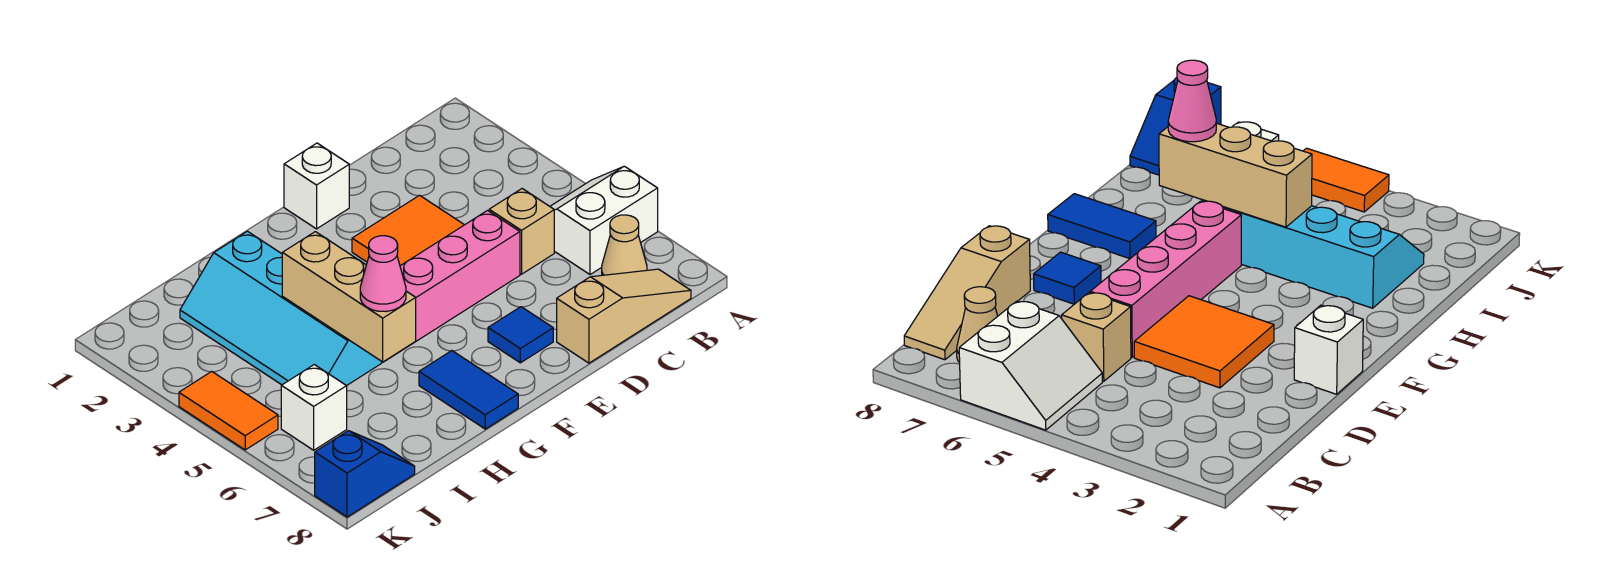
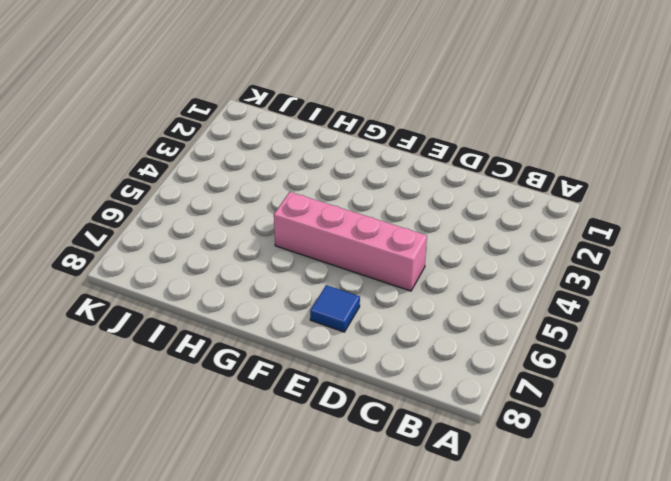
none -> white slope A5:B6 level 1 top 6
none -> tan cone B7 level 1
none -> tan slope B8:D8 level 1 top D

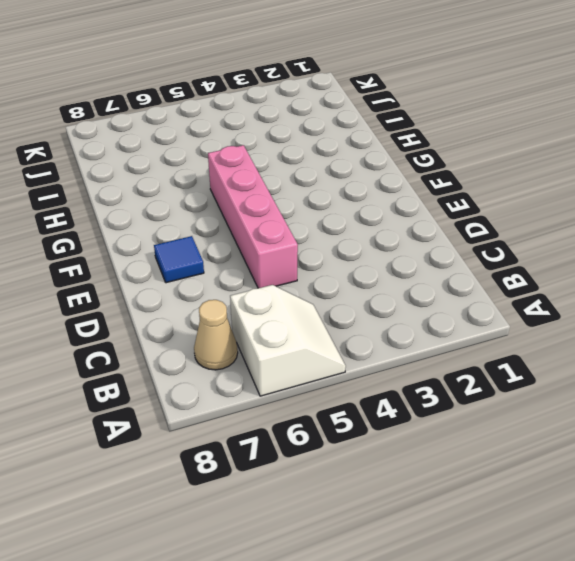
none -> tan slope B8:D8 level 1 top D
none -> tan brick C5 level 1
none -> orange tile D3:E4 level 1

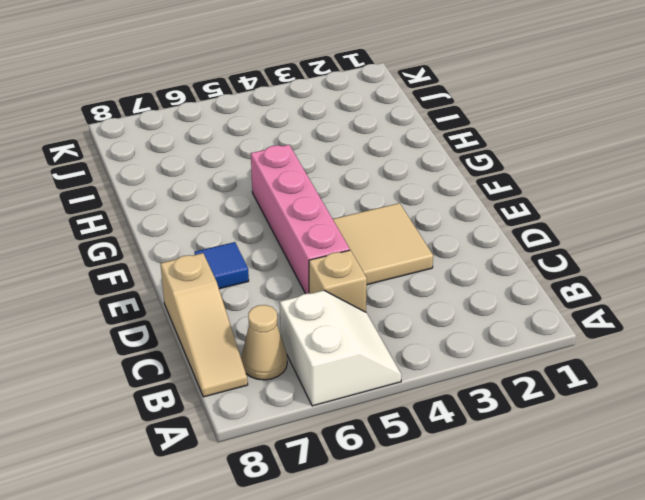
tan tile D3:E4 level 1 -> orange tile D3:E4 level 1
none -> white brick E1 level 1
none -> blue tile G7:G8 level 1
none -> cyan slope H2:I5 level 1 top H

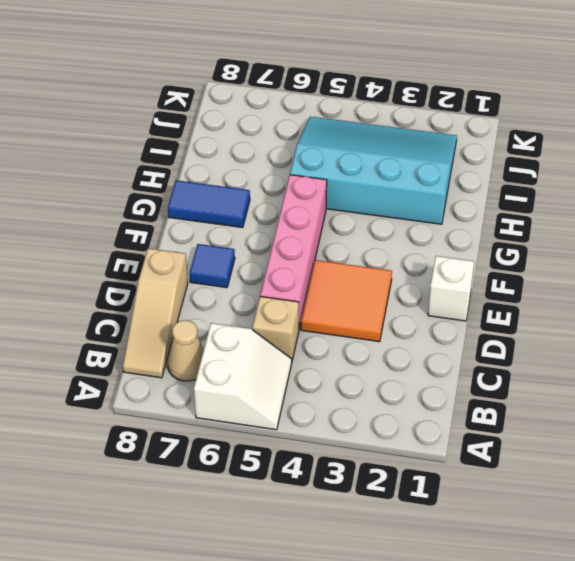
cyan slope H2:J5 level 1 top H -> cyan slope H2:I5 level 1 top H
none -> white brick J6 level 1
none -> blue slope J8:K8 level 1 top K
none -> orange tile K4:K5 level 1

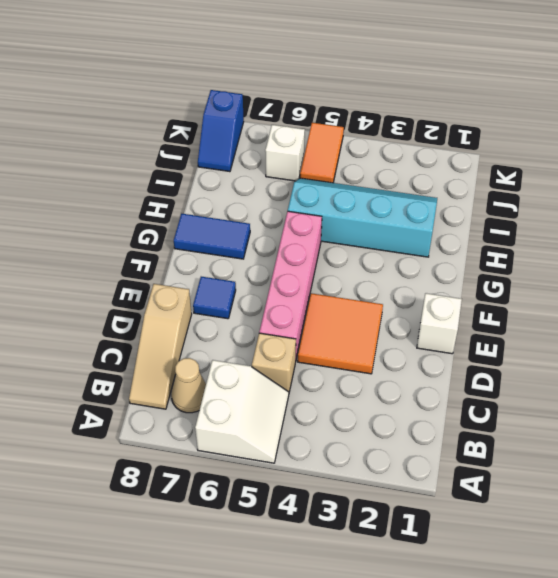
orange tile J5:K5 level 1 -> orange tile K4:K5 level 1
none -> tan brick H4:H6 level 2
none -> pink cone H6 level 3

